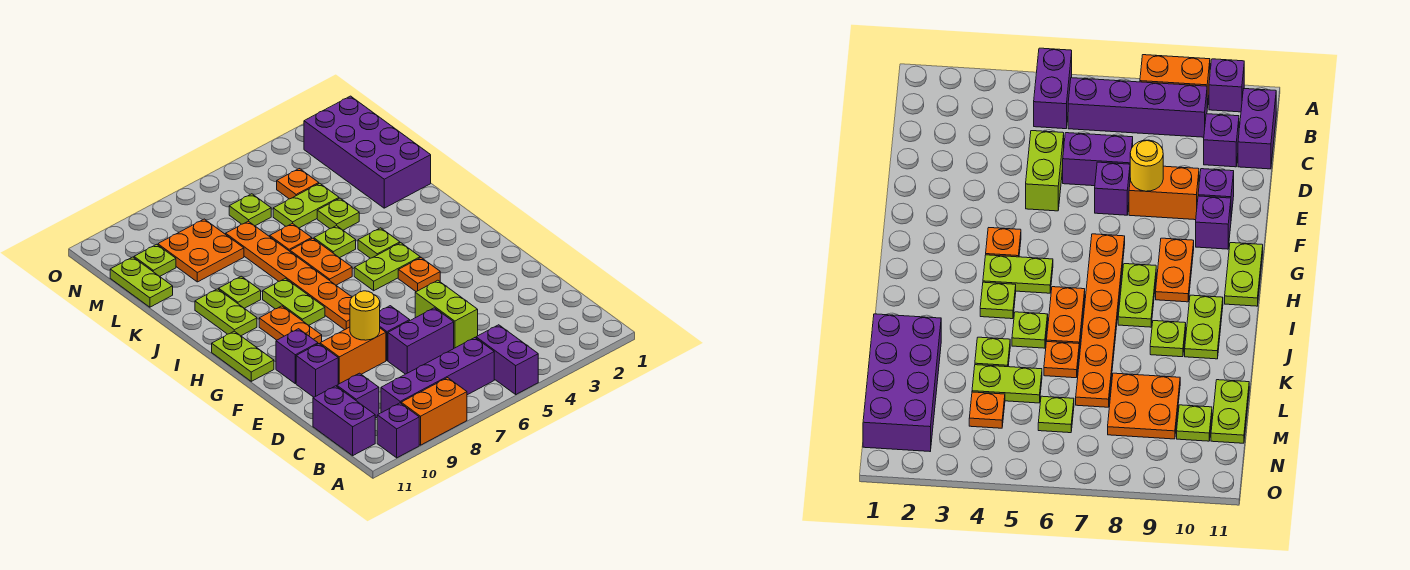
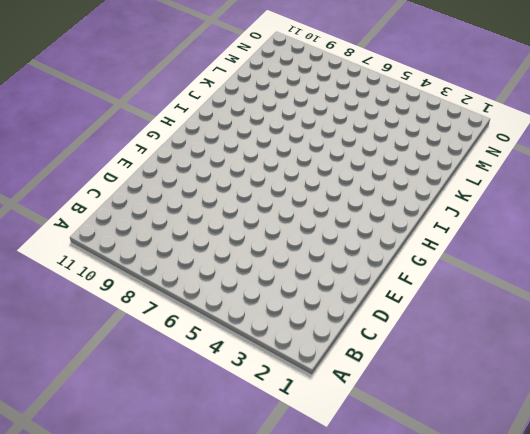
none -> purple brick A5:B5 level 1
none -> orange brick A8:A9 level 1
none -> purple brick A10 level 1
none -> purple brick B6:B9 level 1

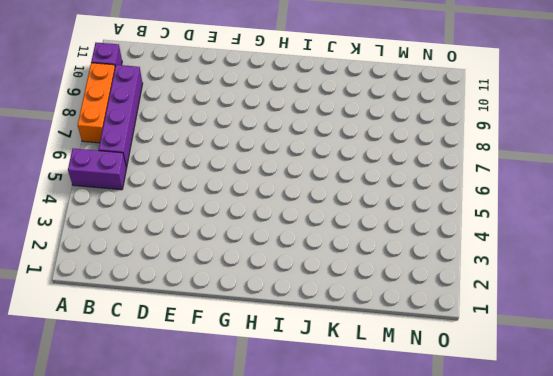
orange brick A7:A9 level 1 -> orange brick A8:A9 level 1
none -> purple brick B11:C11 level 1
none -> purple brick C10 level 1
none -> lime brick D5:E5 level 1
none -> purple brick D6:D7 level 1

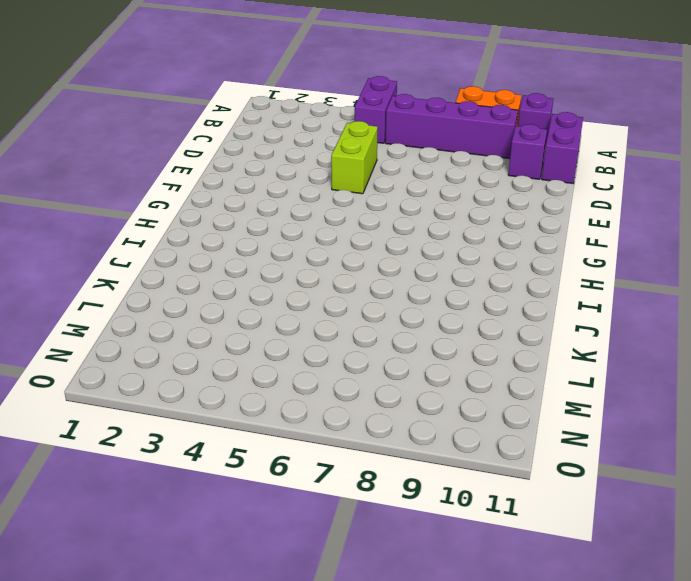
none -> purple brick D6:D7 level 1
none -> purple brick E7 level 1
none -> orange brick E8:E9 level 1
none -> purple brick E10 level 1

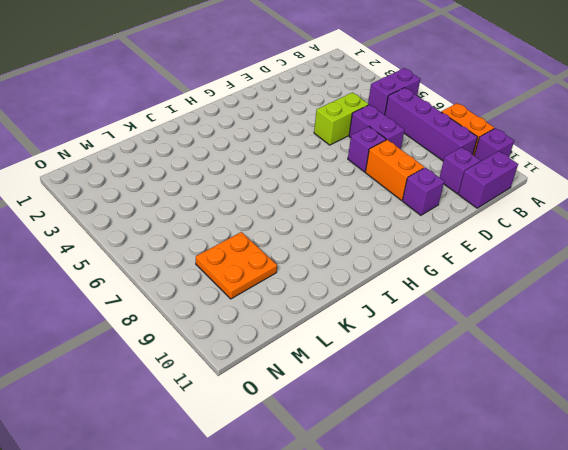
none -> purple brick F10 level 1
none -> orange plate G4 level 1
none -> orange plate G7:L7 level 1
none -> orange plate G9:H9 level 1

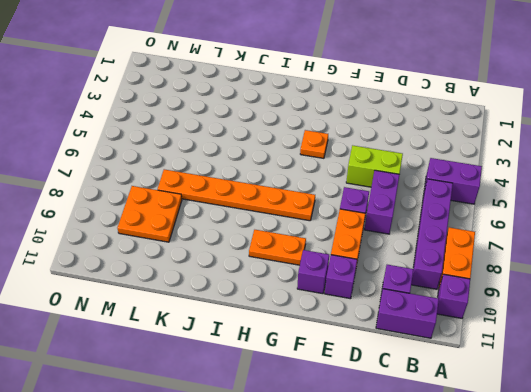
none -> lime plate G11:H11 level 1
none -> lime plate H4:H5 level 1
none -> lime plate H8:I8 level 1
none -> lime plate I4 level 1

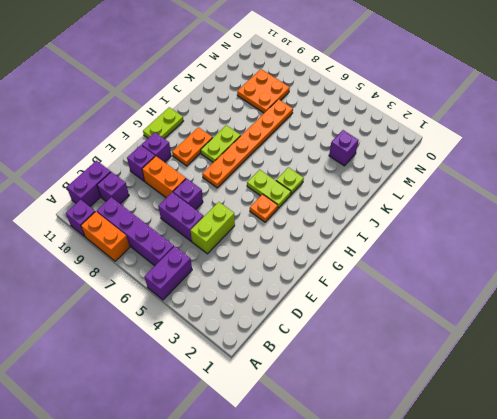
purple brick L3 level 1 -> none
none -> orange plate I6:J6 level 1
none -> lime plate I10:J10 level 1
none -> lime plate J5 level 1
none -> lime plate J9 level 1

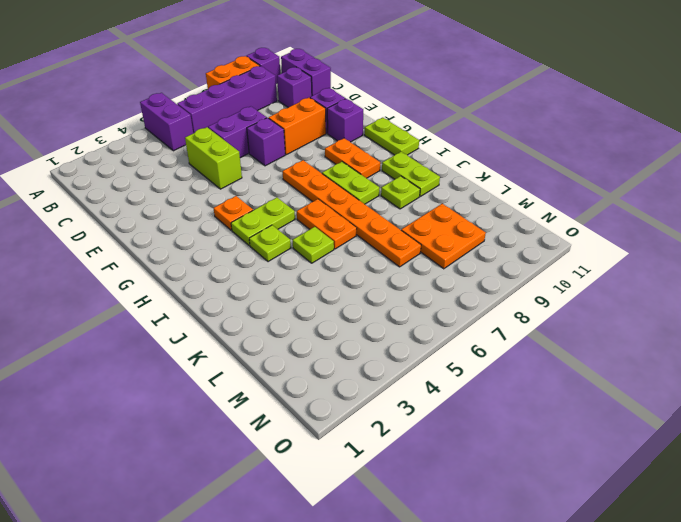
none -> purple brick K1:N2 level 1
none -> lime plate K4 level 1
none -> orange plate K6 level 1
none -> lime plate L4:L5 level 1

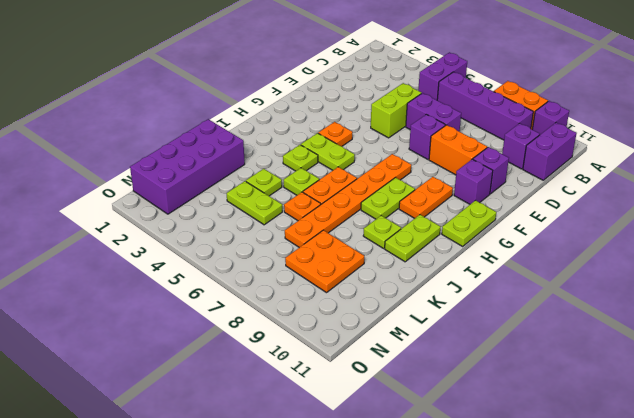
none -> lime plate L11:M11 level 1
none -> orange plate M4 level 1
none -> lime plate M6 level 1
none -> lime plate M10 level 1

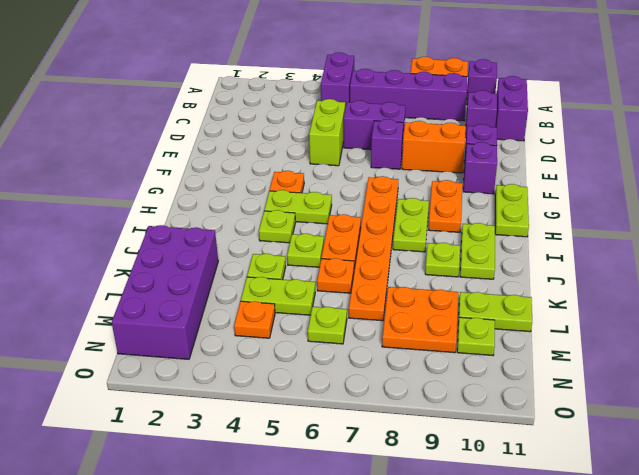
lime plate L10:L11 level 1 -> lime plate L11:M11 level 1
none -> yellow round brick E8 level 2

